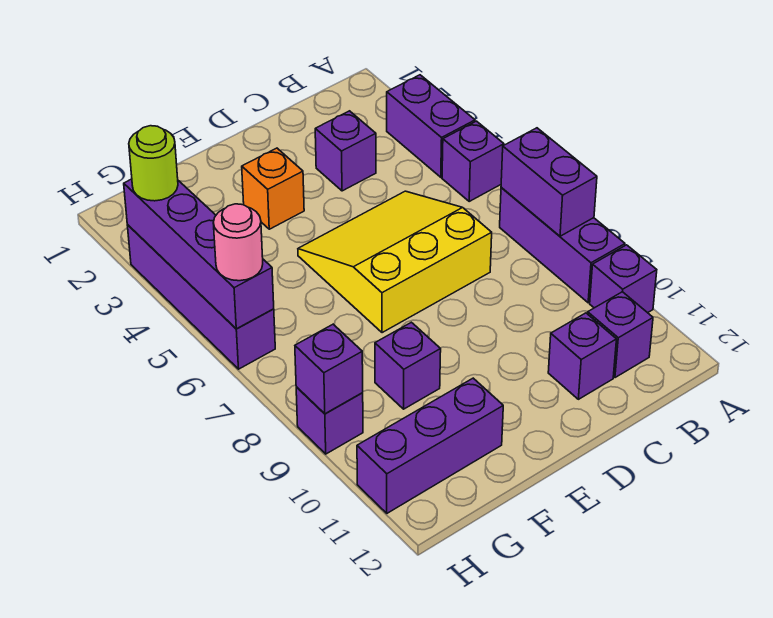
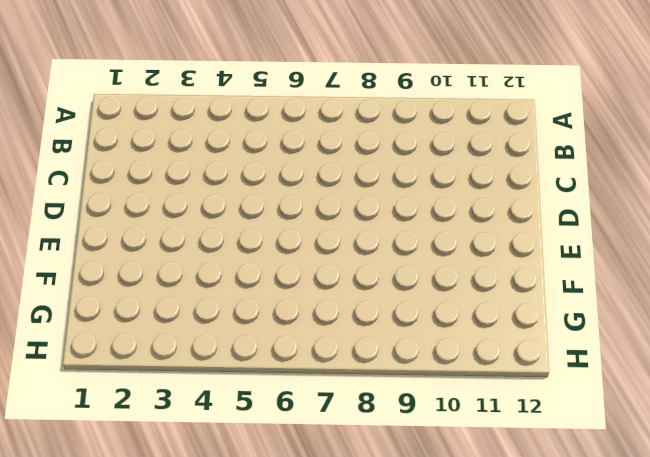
none -> purple brick A3:A4 level 1
none -> purple brick A5 level 1
none -> purple brick A7:A9 level 1

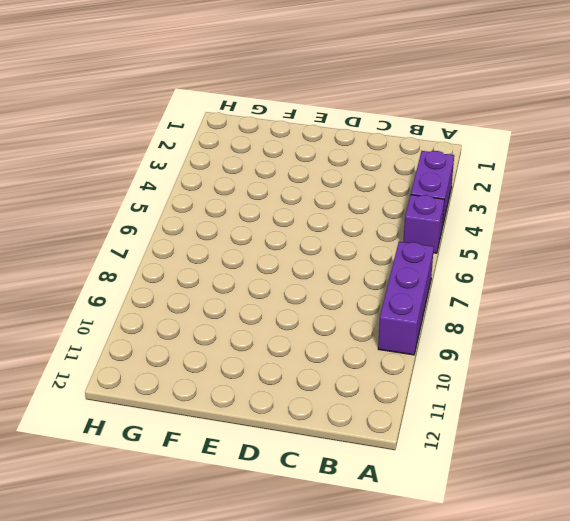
none -> purple brick A10 level 1
none -> purple brick B11 level 1
none -> purple brick C3 level 1

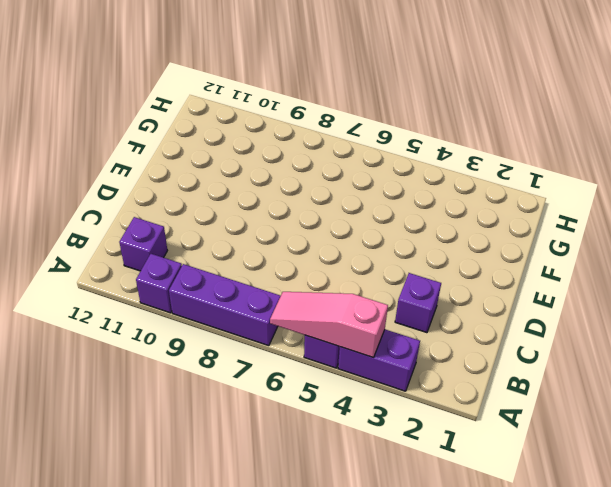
pink slope A4:A6 level 2 top 4 -> none
none -> yellow slope C5:E7 level 1 top 7
none -> purple brick C11 level 1
none -> orange brick E3 level 1

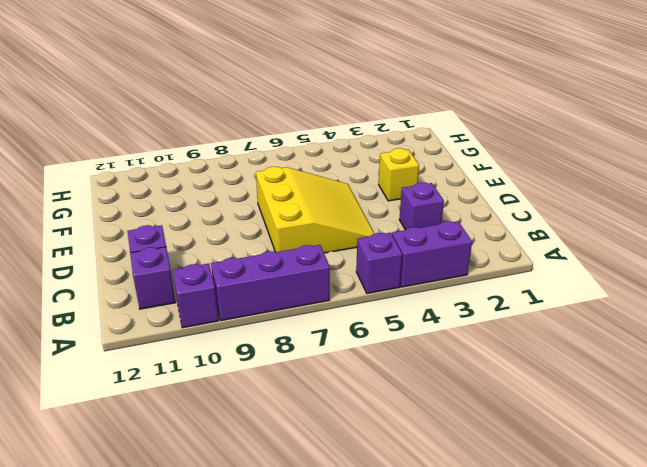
yellow brick E3 level 1 -> orange brick E3 level 1
none -> purple brick F9 level 1
none -> purple brick F11:H11 level 1
none -> purple brick H3:H6 level 1

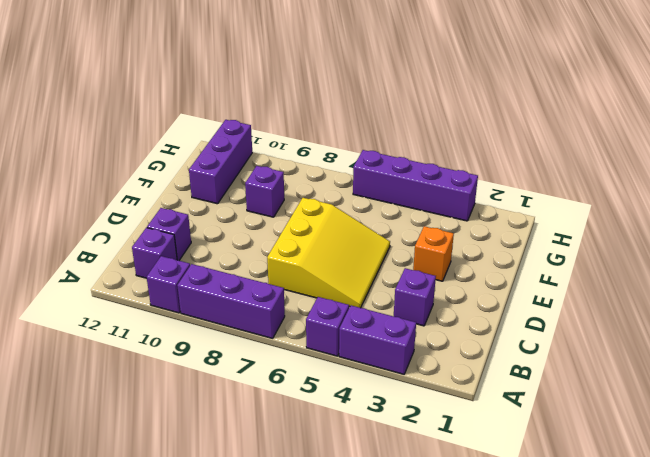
none -> purple brick H9 level 1
none -> purple brick A7:A8 level 2
none -> purple brick H3:H6 level 2

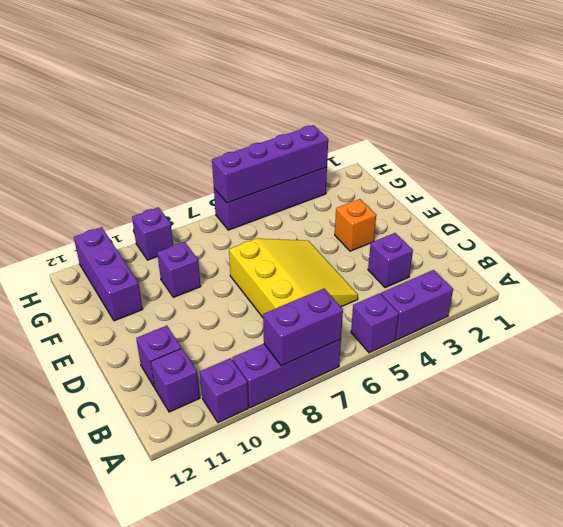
none -> purple brick H9 level 2
none -> lime round brick H3 level 3
none -> pink round brick H6 level 3

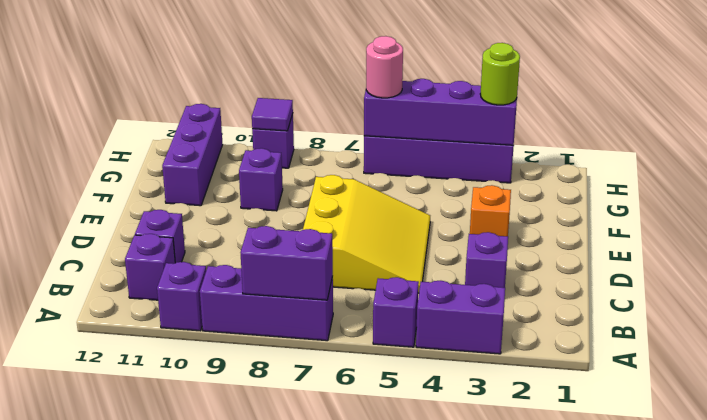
purple tile H9 level 2 -> purple brick H9 level 2

